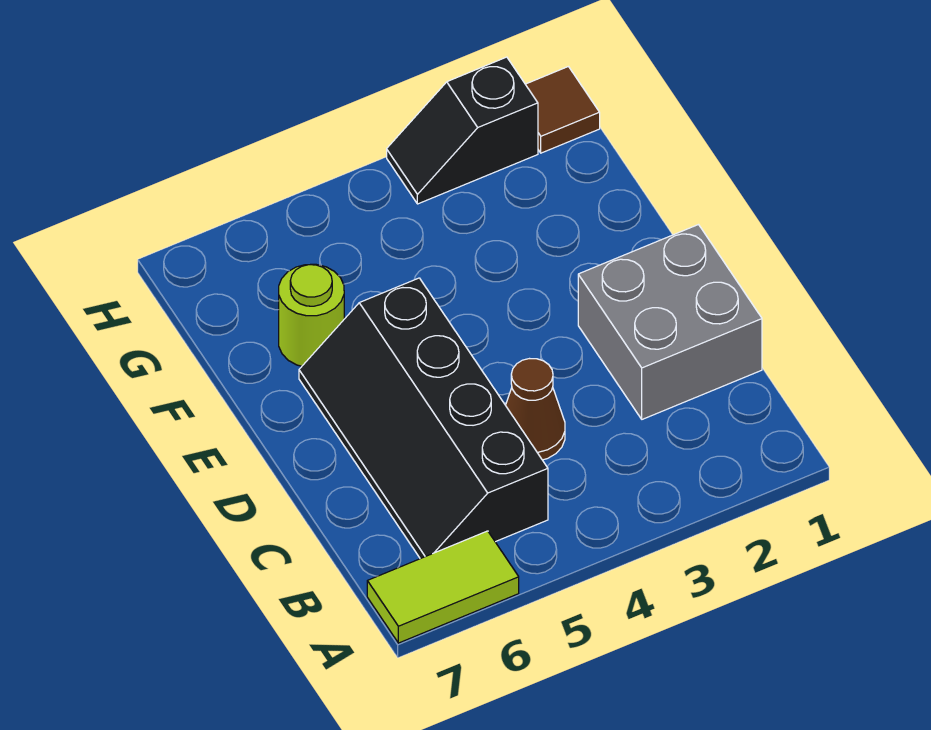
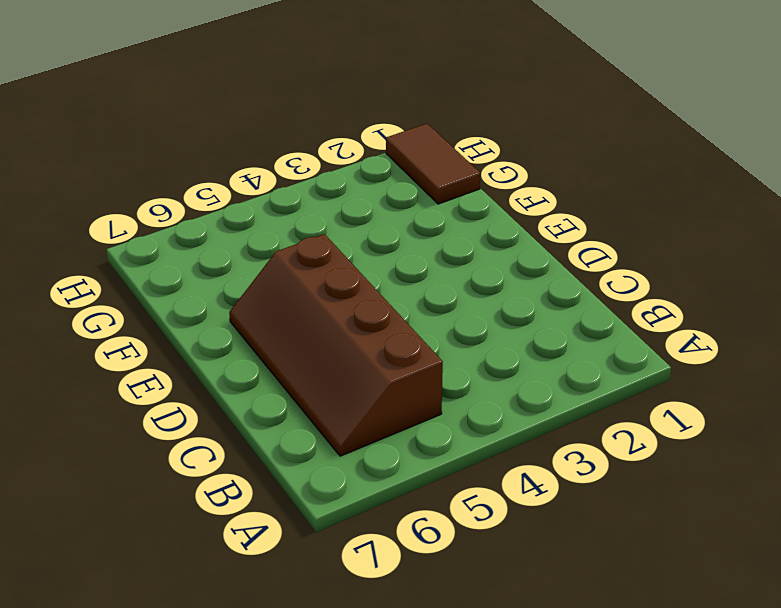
brown slope B5:E6 level 1 top 5 -> black slope B5:E6 level 1 top 5
brown tile G1:H1 level 1 -> brown tile H1 level 1
none -> lime tile A6:A7 level 1
none -> grey brick C1:D2 level 1

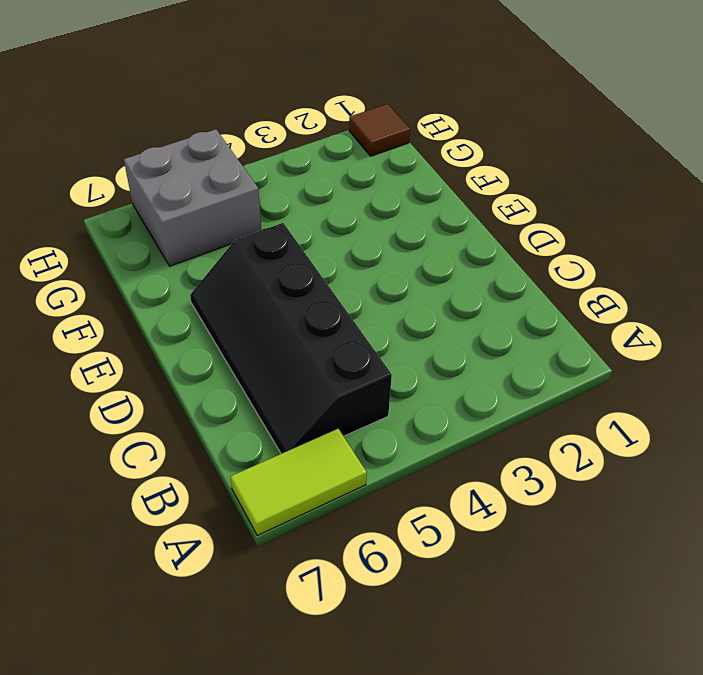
grey brick G5:H6 level 1 -> grey brick C1:D2 level 1
none -> brown cone C4 level 1
none -> lime round brick F6 level 1

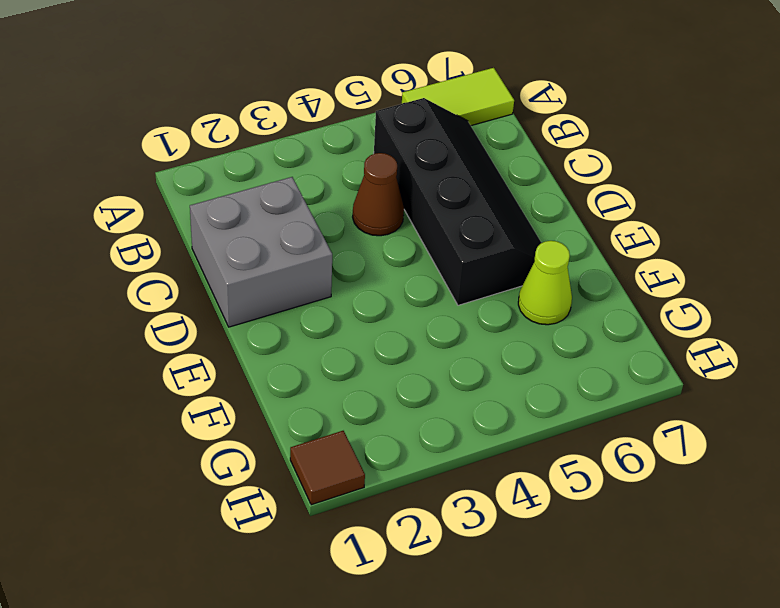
lime cone F6 level 1 -> lime round brick F6 level 1
none -> black slope H2:H3 level 1 top 2

